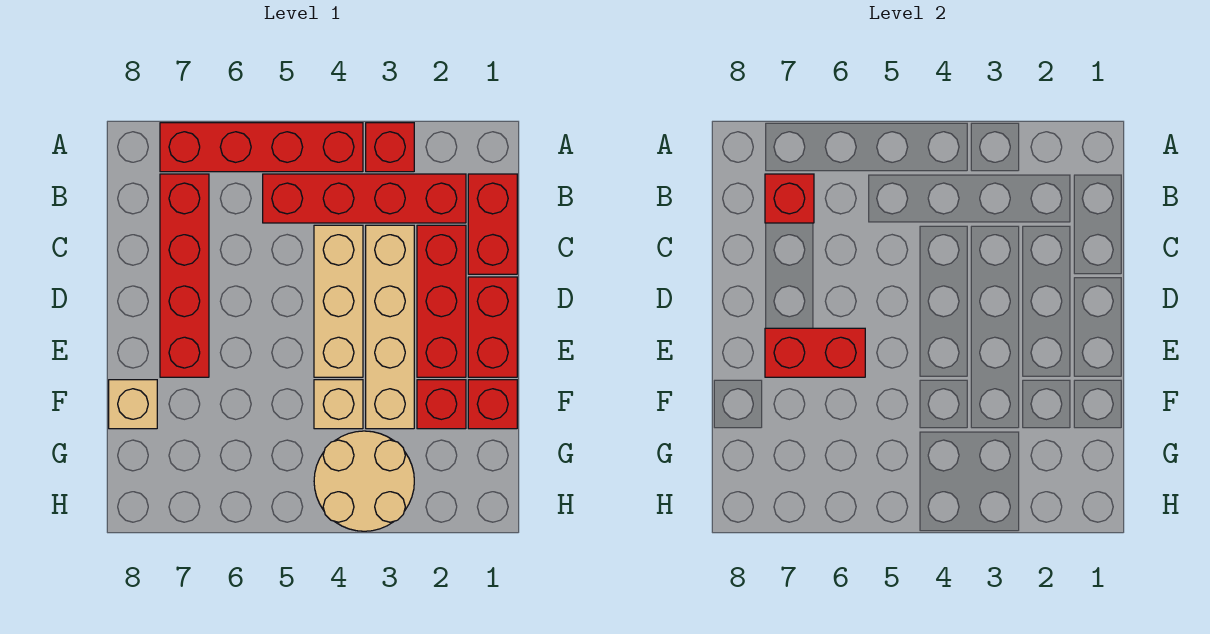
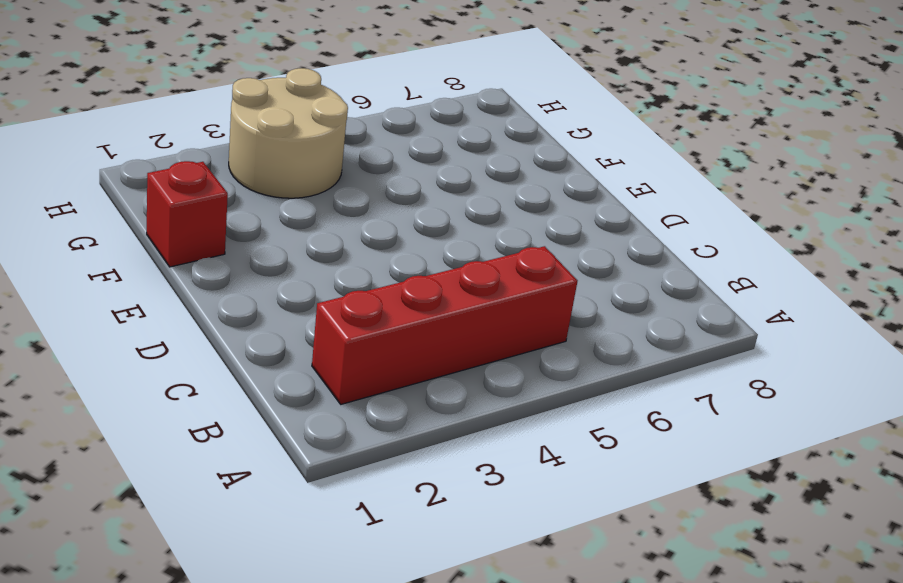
none -> red brick A3 level 1
none -> red brick A4:A7 level 1
none -> red brick B1:C1 level 1

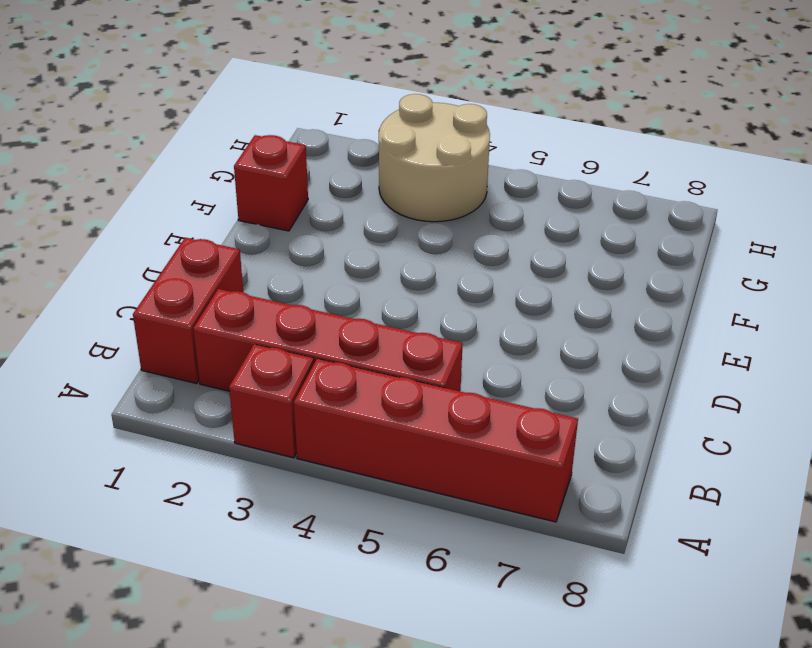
none -> red brick B7:E7 level 1
none -> red brick C2:E2 level 1
none -> tan brick C3:F3 level 1

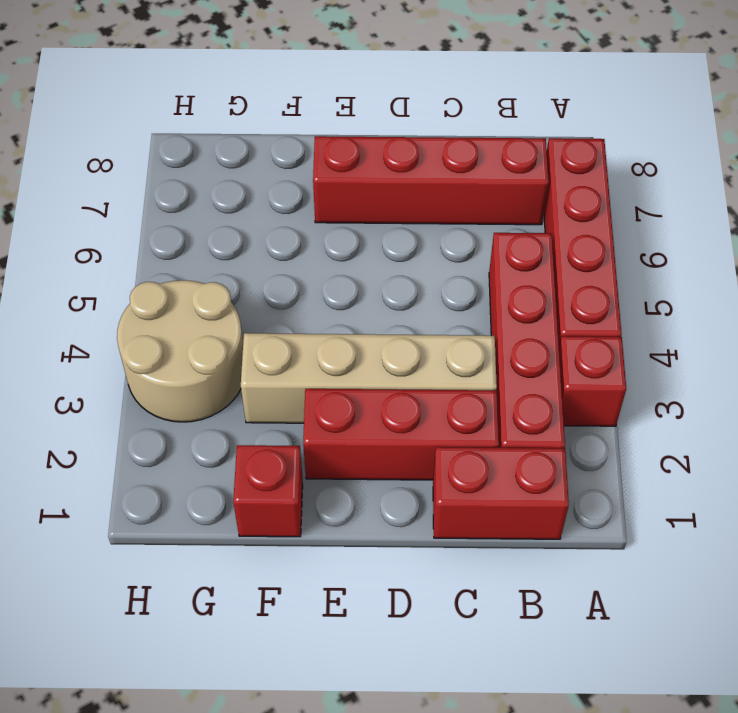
none -> tan brick C4:E4 level 1
none -> red brick D1:E1 level 1
none -> red brick F2 level 1

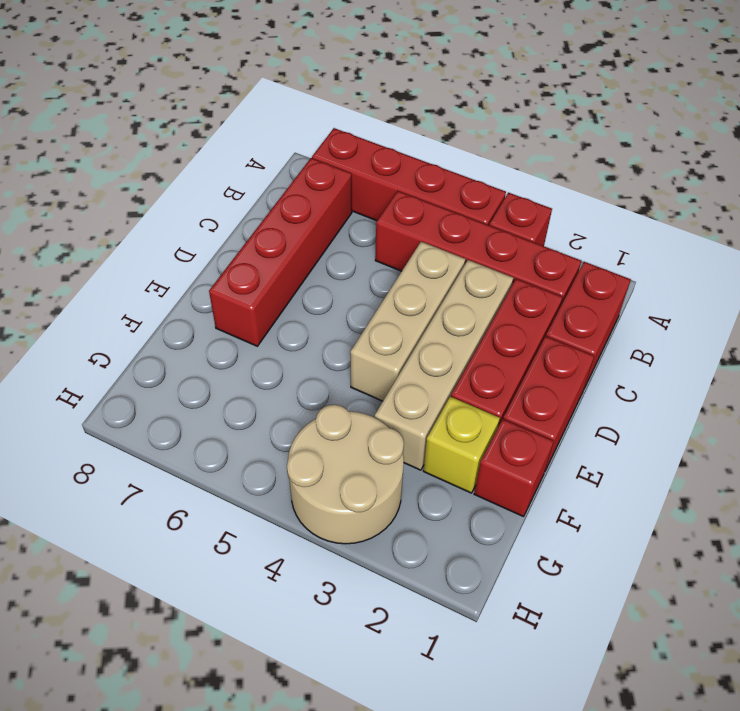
yellow brick F2 level 1 -> red brick F2 level 1
none -> tan brick F4 level 1
none -> tan brick F8 level 1
none -> red brick B7 level 2

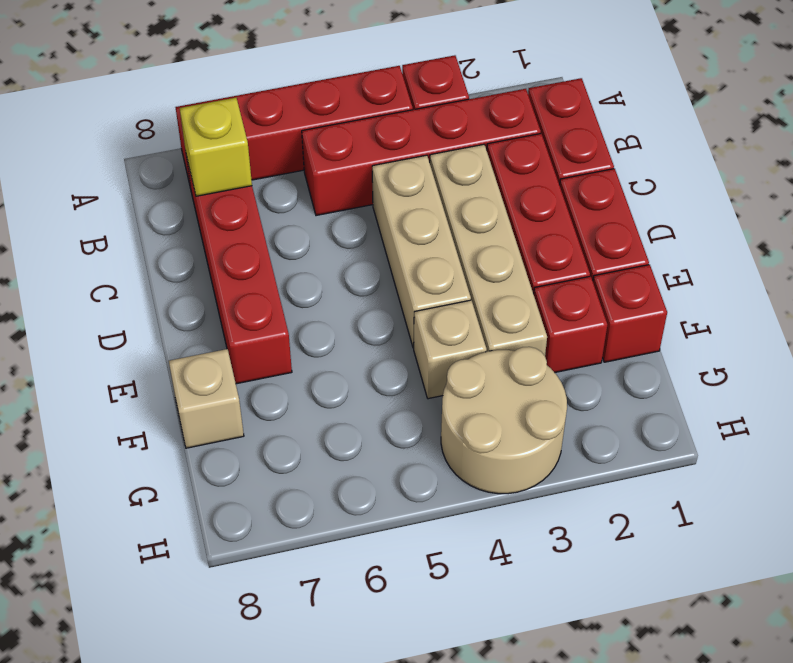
yellow brick B7 level 2 -> red brick B7 level 2
none -> red brick E6:E7 level 2

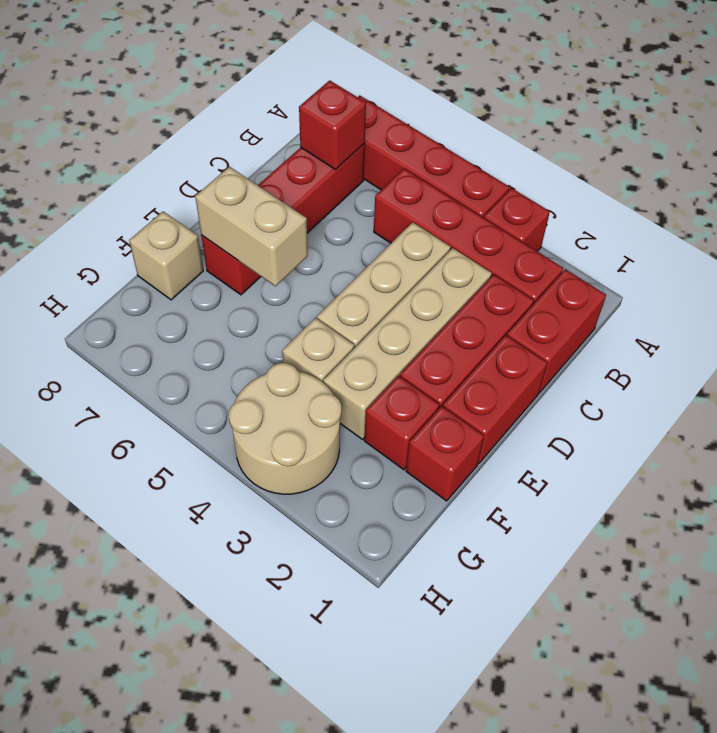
tan brick E6:E7 level 2 -> red brick E6:E7 level 2

